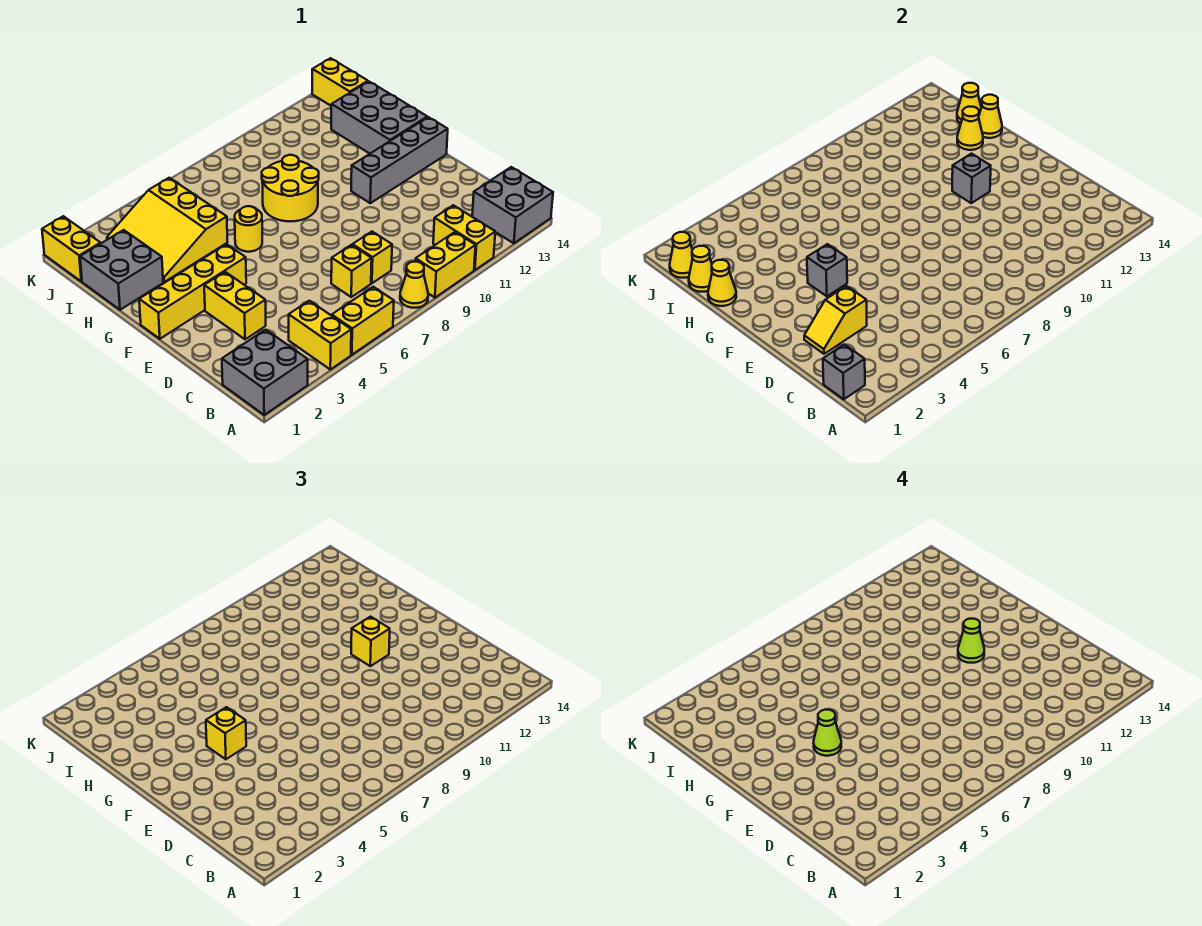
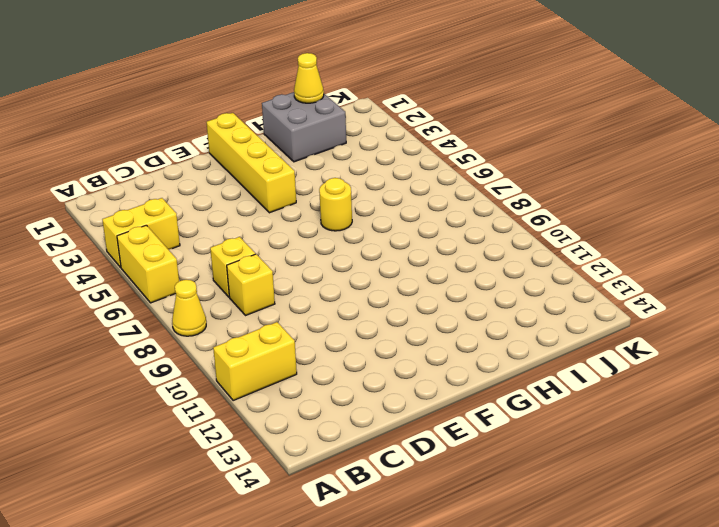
none -> grey brick A1:B2 level 1
none -> yellow brick A9:A10 level 1
none -> grey brick A13:B14 level 1
none -> yellow brick D3:E3 level 1

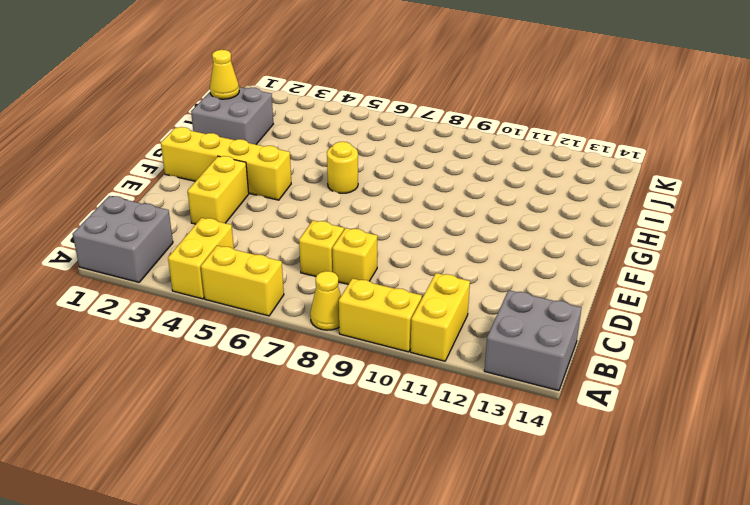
none -> grey brick F11:F14 level 1
none -> yellow round brick G8:H9 level 1
none -> grey brick G13:I14 level 1
none -> yellow slope H3:J5 level 1 top 5

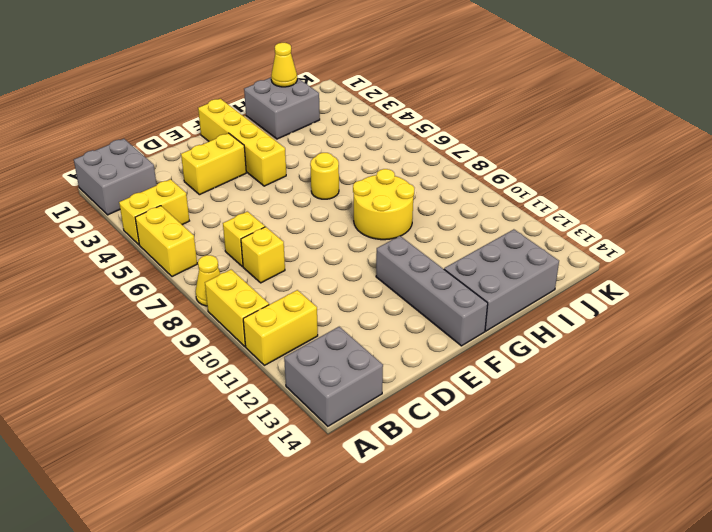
none -> yellow slope H3:J5 level 1 top 5
none -> yellow brick J1:K1 level 1
none -> yellow brick J14:K14 level 1
none -> grey brick B1 level 2

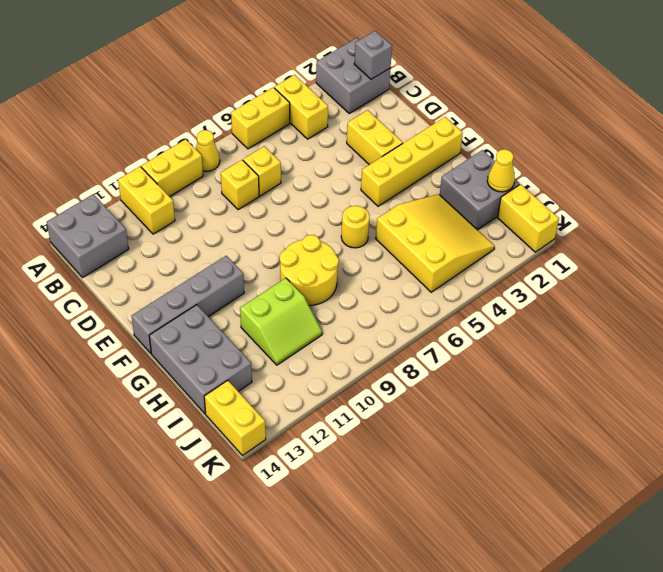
lime slope H10:I11 level 1 top H -> none
none -> yellow slope D2:D3 level 2 top 3
none -> grey brick F4 level 2
none -> grey brick F11 level 2
none -> yellow cone H1 level 2

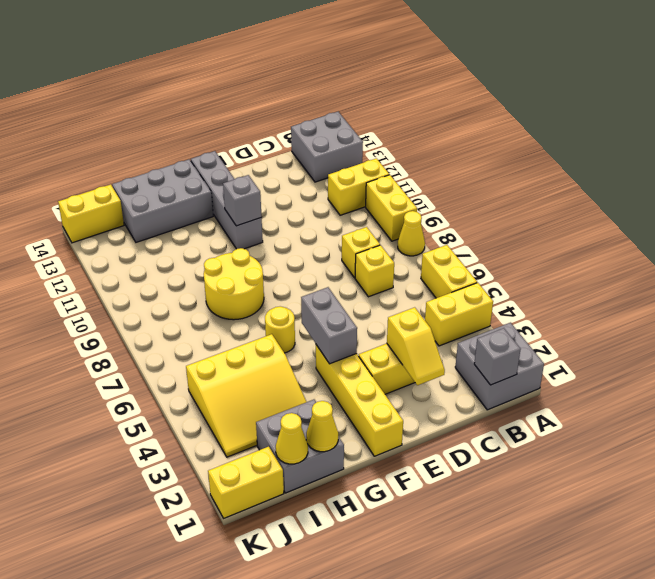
grey brick F4:F5 level 2 -> grey brick F4 level 2
none -> yellow cone H13 level 2
none -> yellow cone H14 level 2
none -> yellow cone I14 level 2
none -> yellow cone J1 level 2

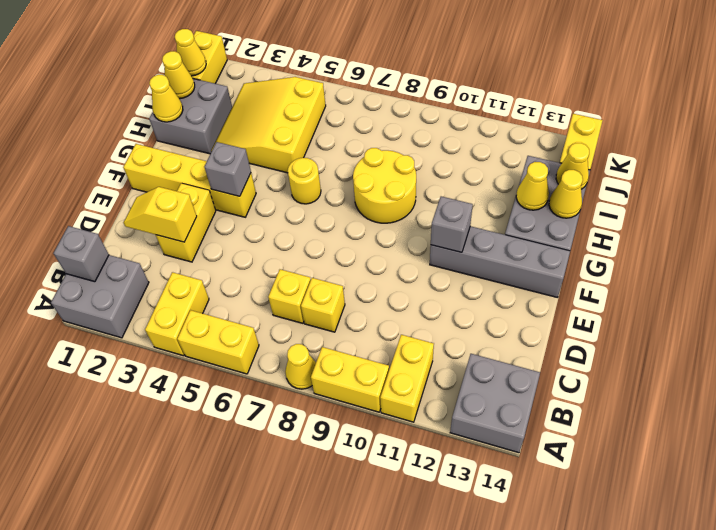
none -> yellow brick F4 level 3
none -> yellow brick F11 level 3
none -> lime cone F4 level 4
none -> lime cone F11 level 4

